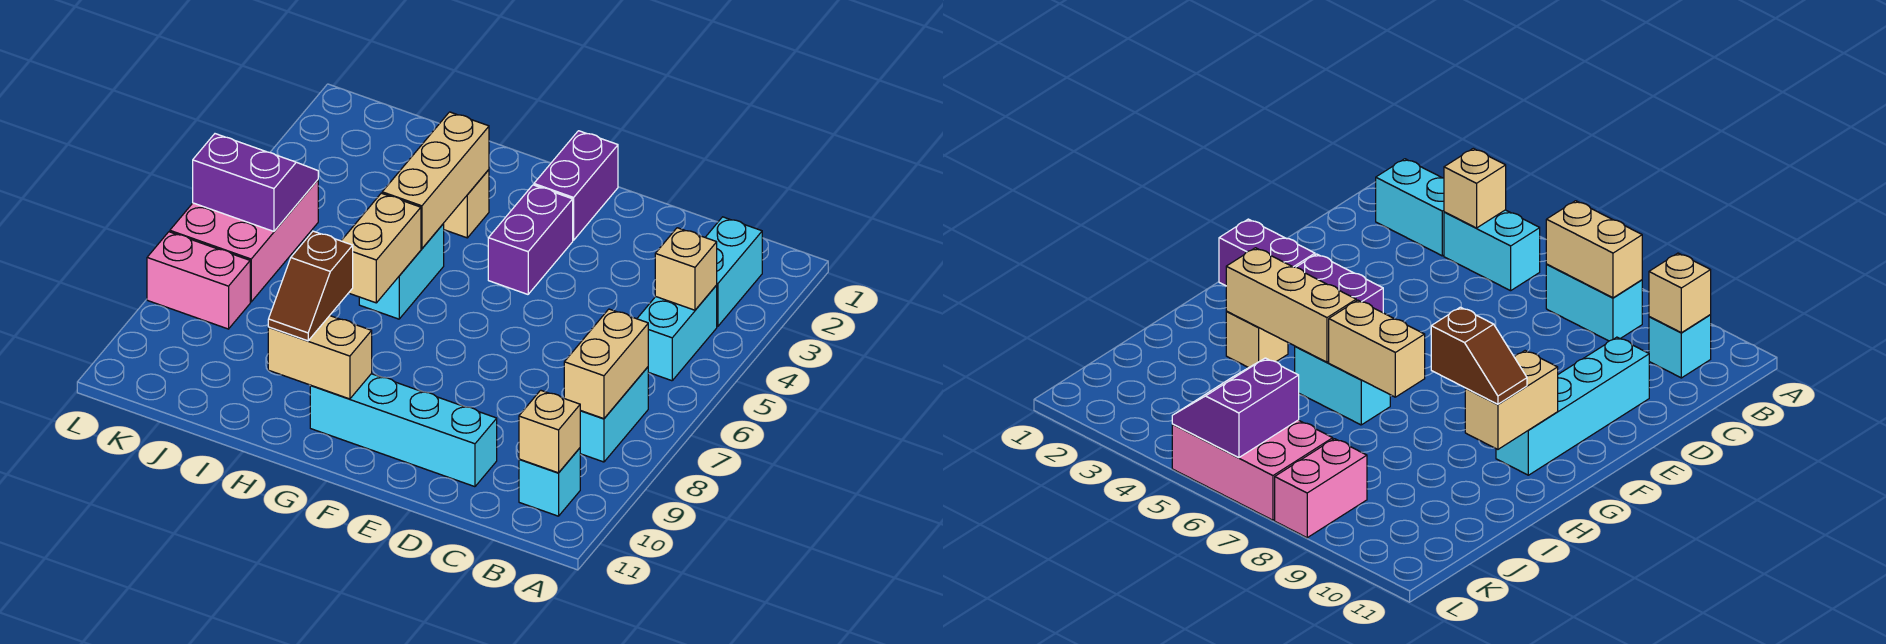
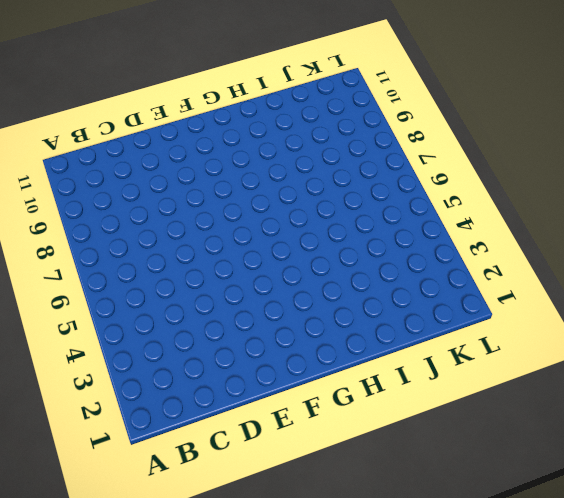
none -> cyan brick B2:B3 level 1
none -> cyan brick B4:B5 level 1
none -> cyan brick B7:B8 level 1

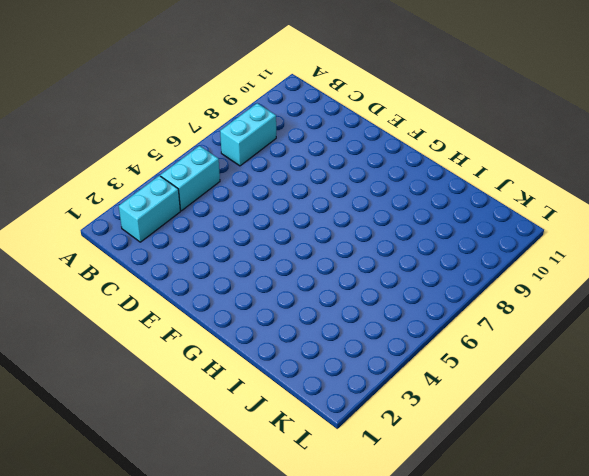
none -> cyan brick B10 level 1
none -> cyan brick D10:G10 level 1
none -> purple brick F1:F2 level 1

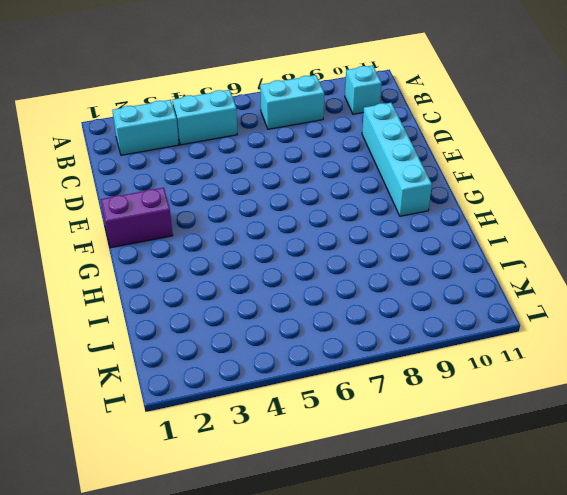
none -> purple brick F3:F4 level 1
none -> tan brick H3 level 1
none -> cyan brick H5:H6 level 1

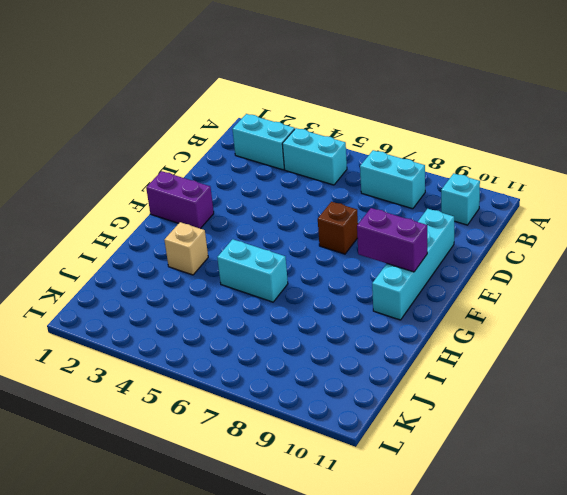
brown brick E7 level 1 -> none
purple brick F9:F10 level 2 -> purple brick F3:F4 level 1
none -> pink brick K5:L7 level 1
none -> pink brick K8:L8 level 1
none -> tan brick B4 level 2

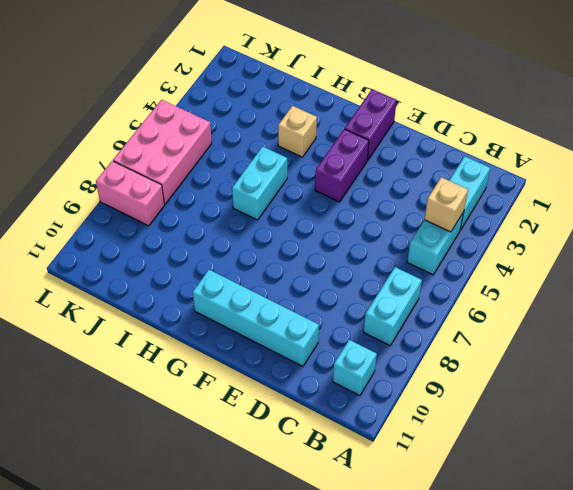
none -> tan brick B7:B8 level 2
none -> tan brick B10 level 2
none -> tan brick G10:H10 level 2

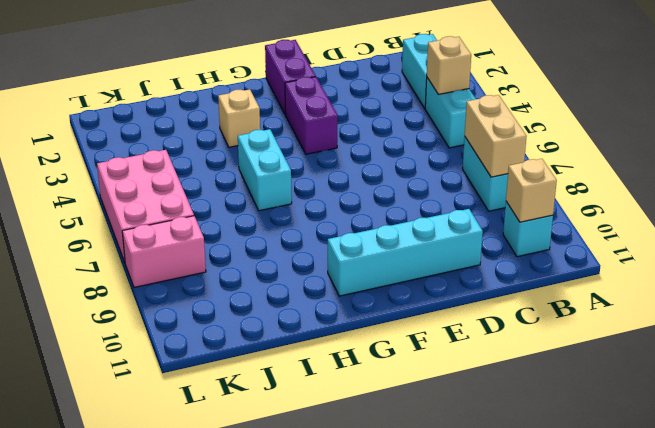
none -> tan brick G10:H10 level 2
none -> tan brick H3:H5 level 2
none -> tan brick H6:H7 level 2

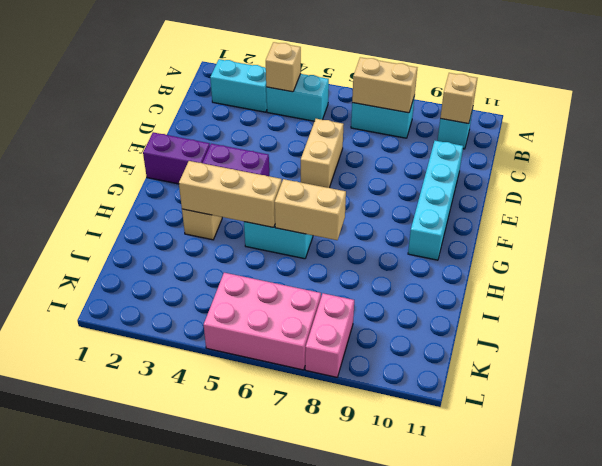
tan brick D6:E6 level 1 -> tan brick G10:H10 level 2
none -> purple slope K5:L6 level 2 top 6
none -> brown slope H9:H10 level 3 top 9

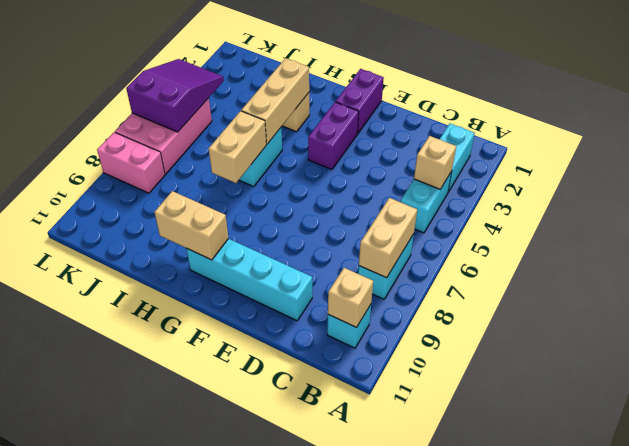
purple slope K4:L6 level 2 top 6 -> purple slope K5:L6 level 2 top 6
none -> brown slope H9:H10 level 3 top 9

